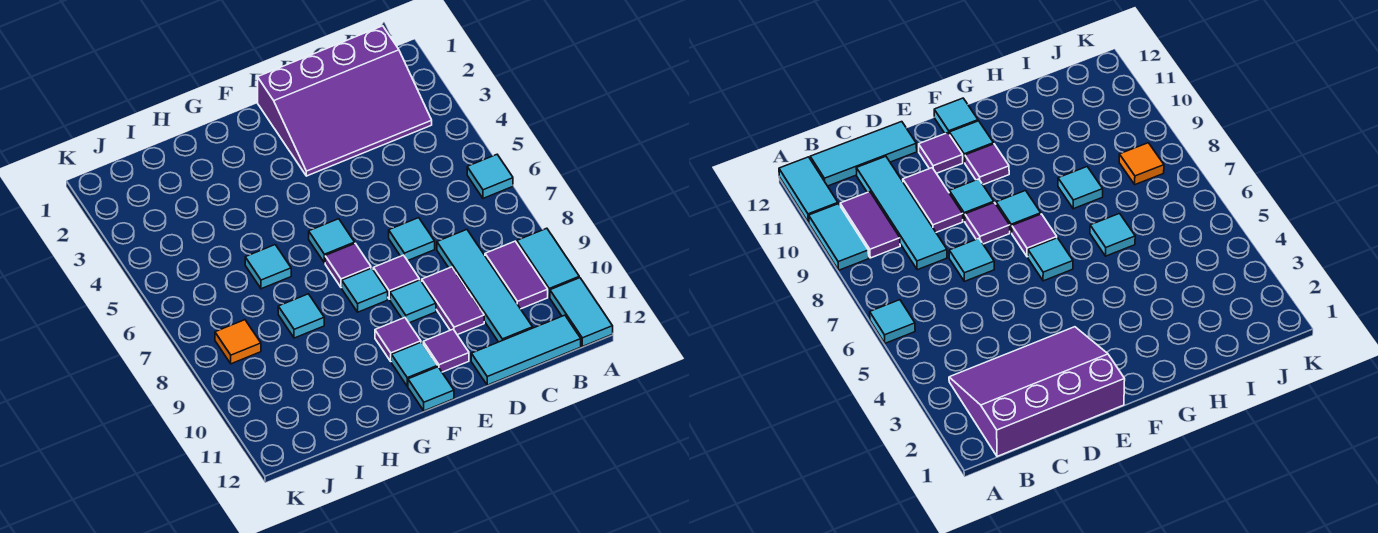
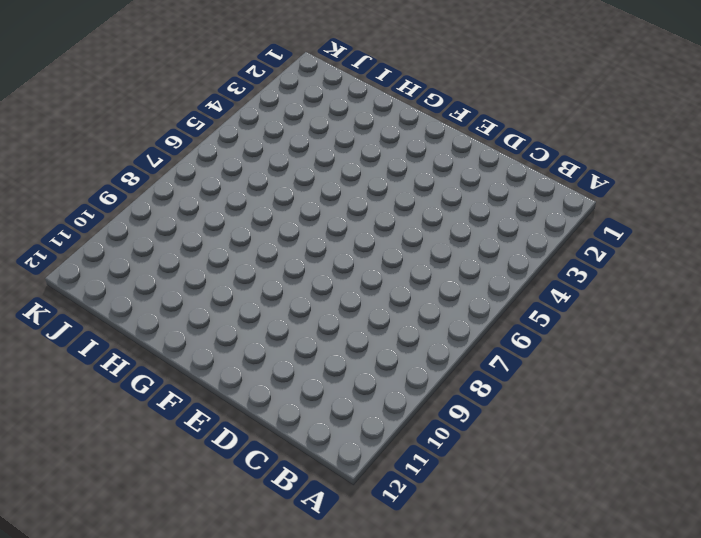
none -> cyan tile A6 level 1
none -> cyan tile A9:A10 level 1
none -> cyan tile A11:A12 level 1

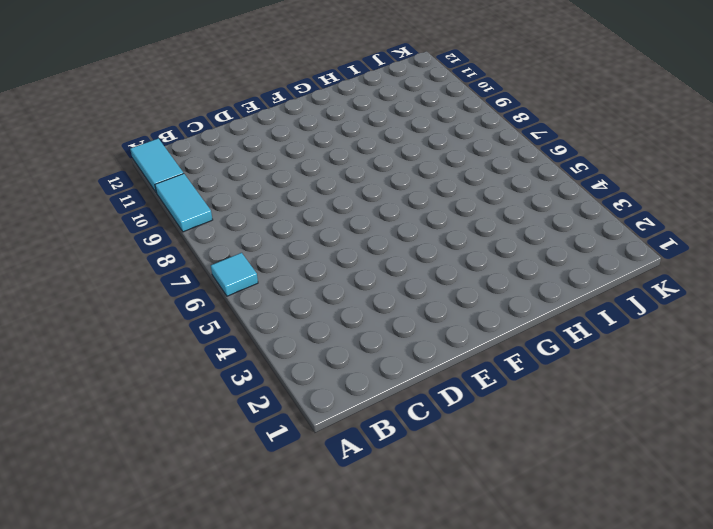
none -> purple slope B1:E3 level 1 top 1
none -> purple tile B9:B10 level 1
none -> cyan tile B12:D12 level 1

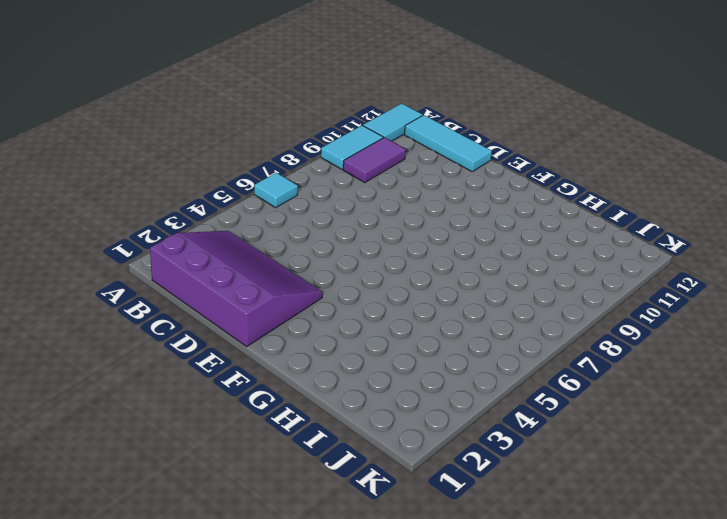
none -> cyan tile C8:C11 level 1
none -> cyan tile D7 level 1
none -> purple tile D9:D10 level 1

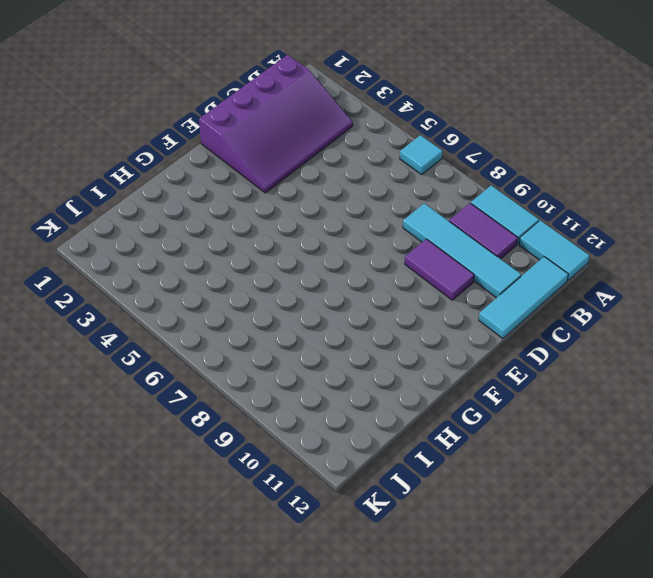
none -> cyan tile D7 level 1
none -> purple tile E8 level 1
none -> cyan tile E9 level 1

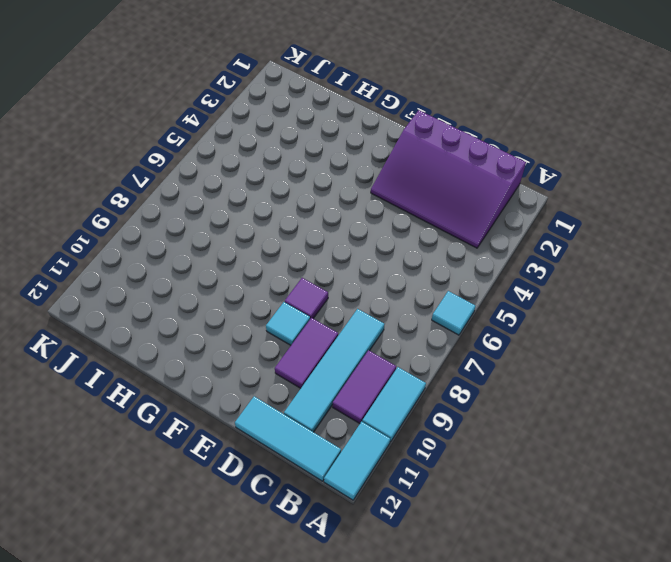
none -> cyan tile D7 level 1
none -> purple tile E11 level 1
none -> cyan tile F6 level 1

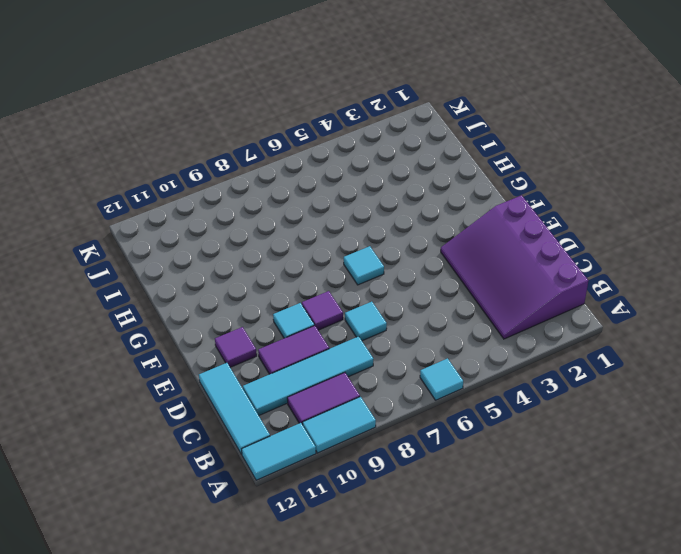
none -> purple tile F7 level 1
none -> cyan tile F8 level 1
none -> purple tile F10 level 1

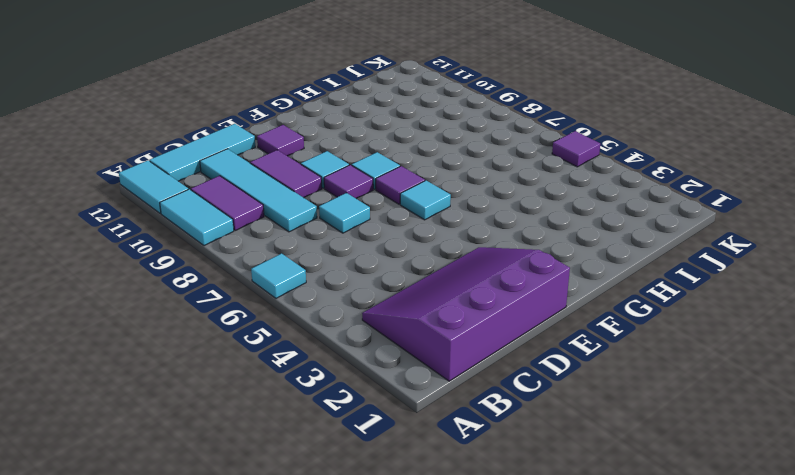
purple tile K5 level 1 -> purple tile F10 level 1
none -> cyan tile F11 level 1
none -> cyan tile F12 level 1
none -> cyan tile H6 level 1

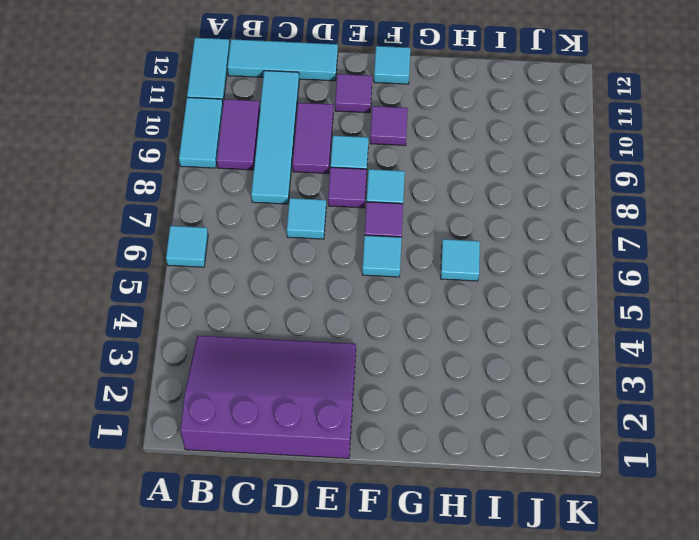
none -> cyan tile F11 level 1
none -> cyan tile H8 level 1
none -> orange tile J8 level 1

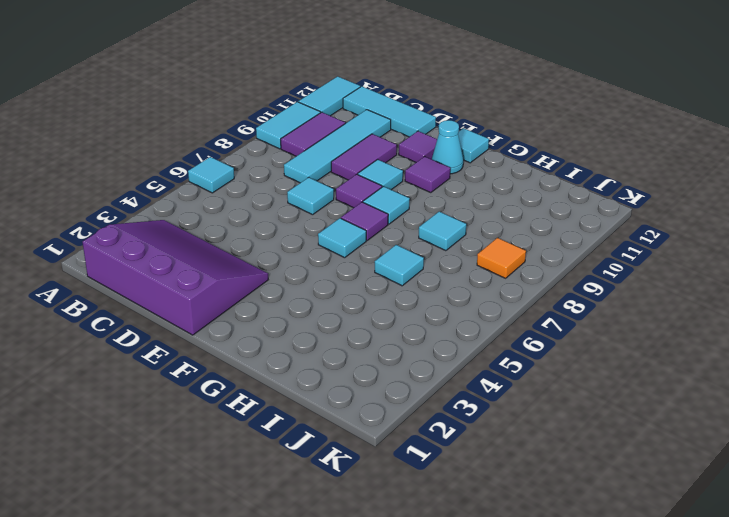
cyan cone F11 level 1 -> cyan tile F11 level 1

